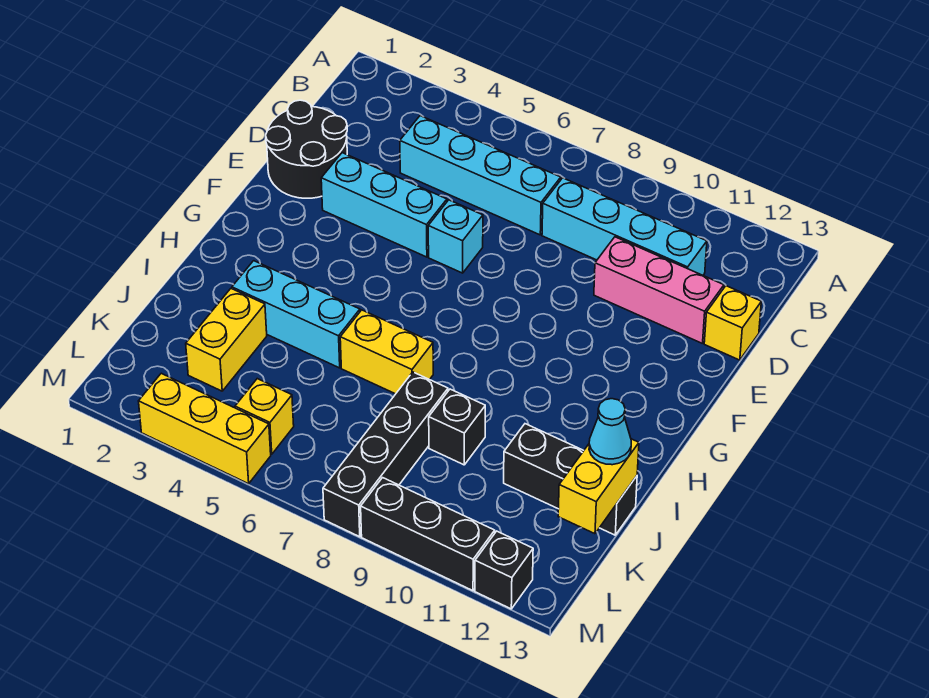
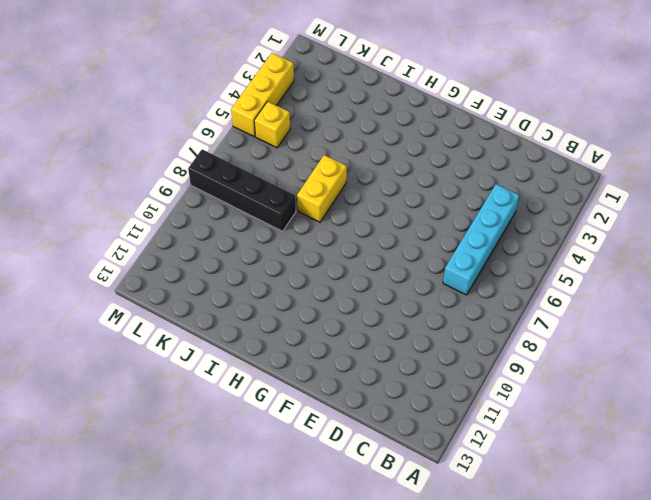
none -> cyan brick C8:C11 level 1
none -> black round brick D1:E2 level 1
none -> pink brick D10:D12 level 1

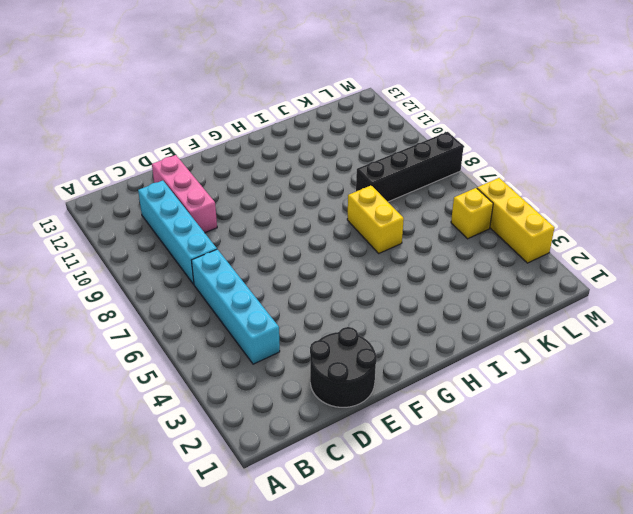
none -> yellow brick D13 level 1
none -> cyan brick E3:E5 level 1
none -> cyan brick E6 level 1

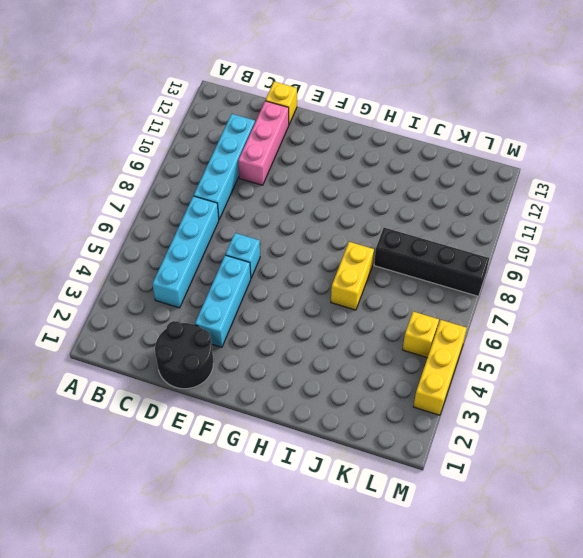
none -> cyan brick I3:I5 level 1
none -> yellow brick J3:K3 level 1
none -> black brick J9 level 1

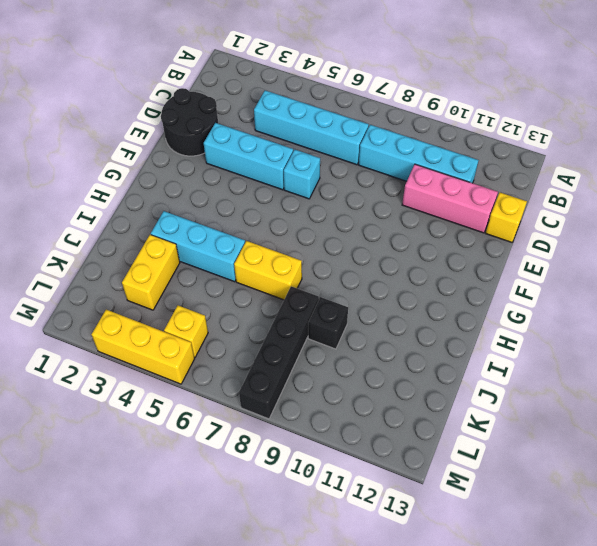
none -> black brick J11:J13 level 1
none -> black brick M9:M11 level 1
none -> black brick M12 level 1

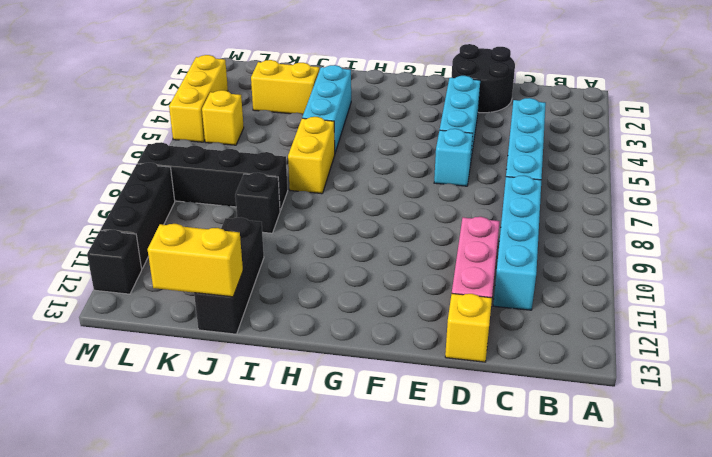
none -> cyan cone J13 level 3

